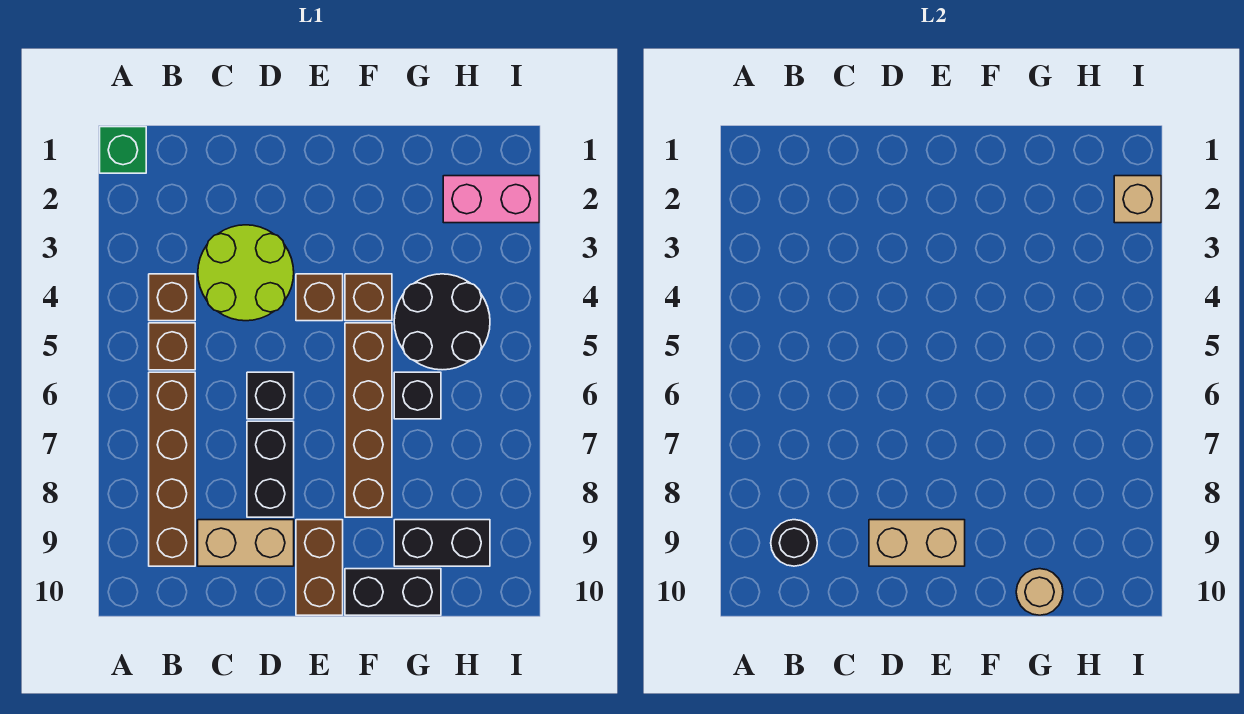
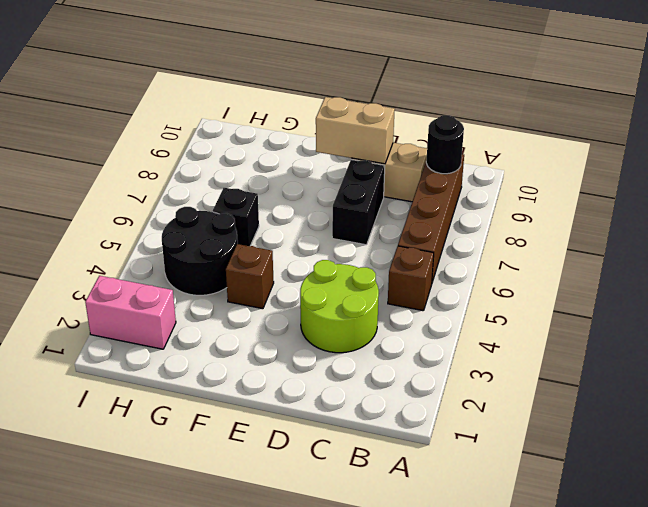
none -> green brick A1 level 1
none -> brown brick B4 level 1
none -> black brick D6 level 1

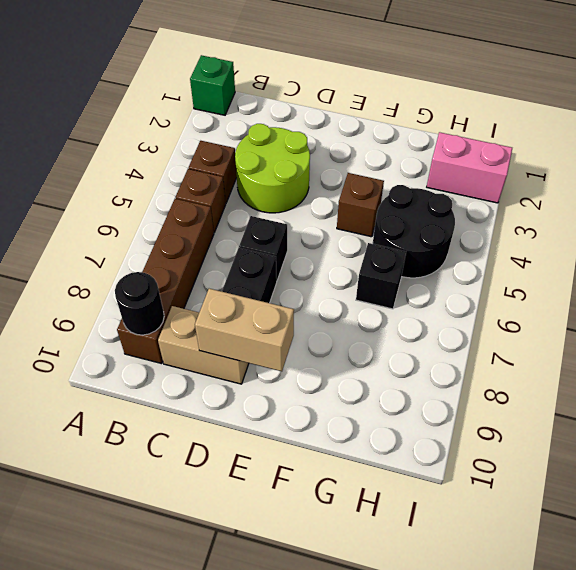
none -> brown brick E4 level 1
none -> brown brick E9:E10 level 1
none -> brown brick F5:F8 level 1

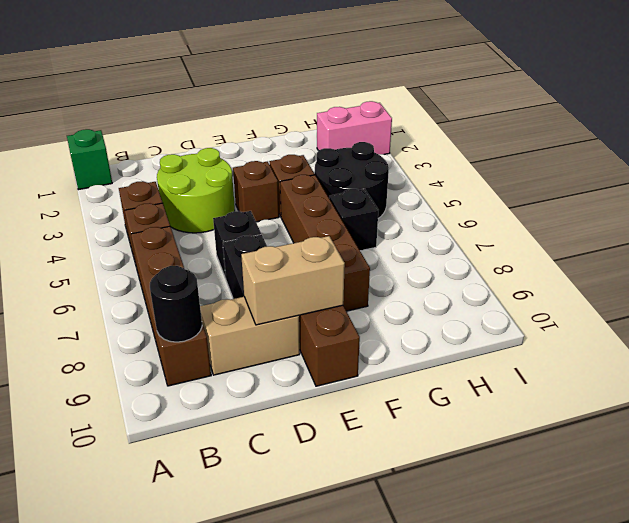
none -> black brick F10:G10 level 1
none -> black brick G9:H9 level 1
none -> tan round brick G10 level 2

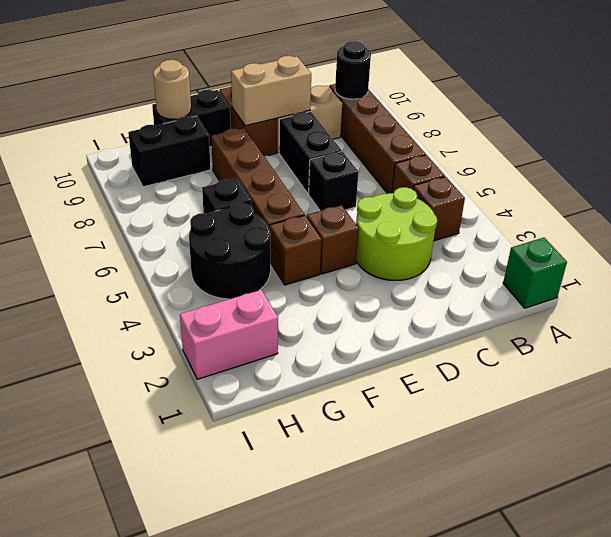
none -> tan brick I2 level 2

